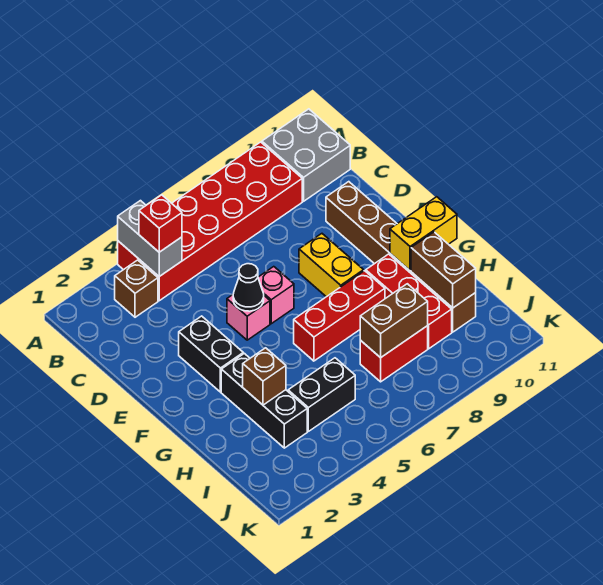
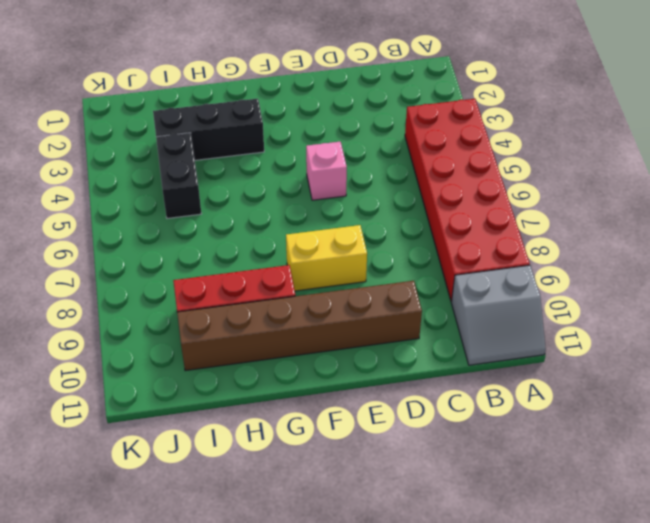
grey slope A10:B11 level 1 top 10 -> grey brick A10:B11 level 1
none -> brown brick B3 level 1
none -> black brick E3:F3 level 1
none -> pink brick E6 level 1

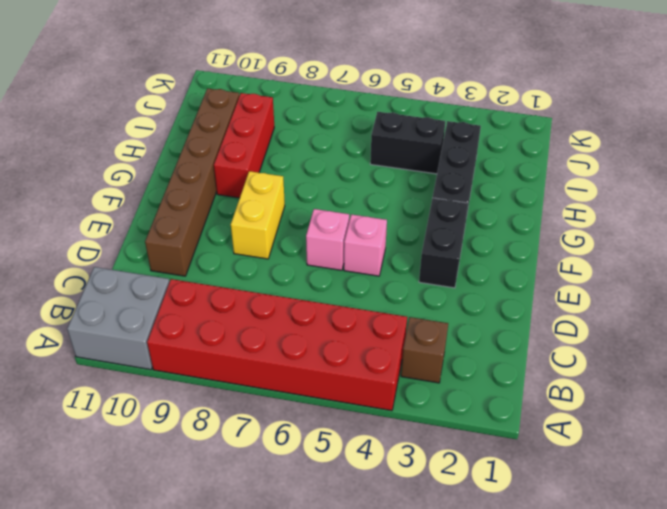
none -> red brick G6:G8 level 1
none -> red brick I7:I8 level 1
none -> grey brick A4:B4 level 2

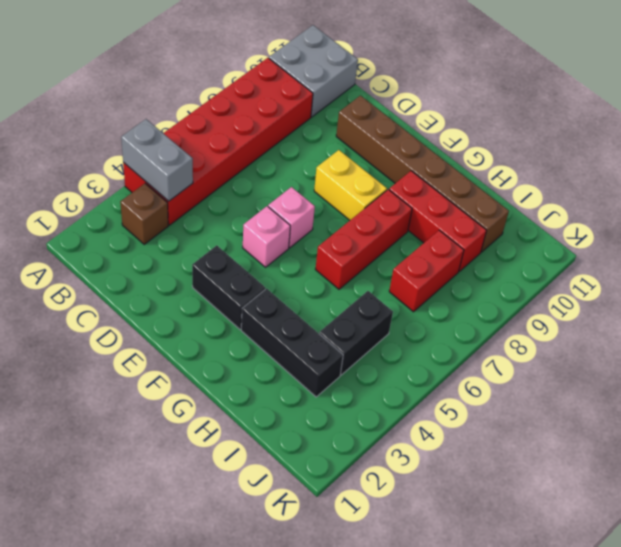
none -> black cone E5 level 2
none -> yellow brick G10:G11 level 2
none -> brown brick H3 level 2

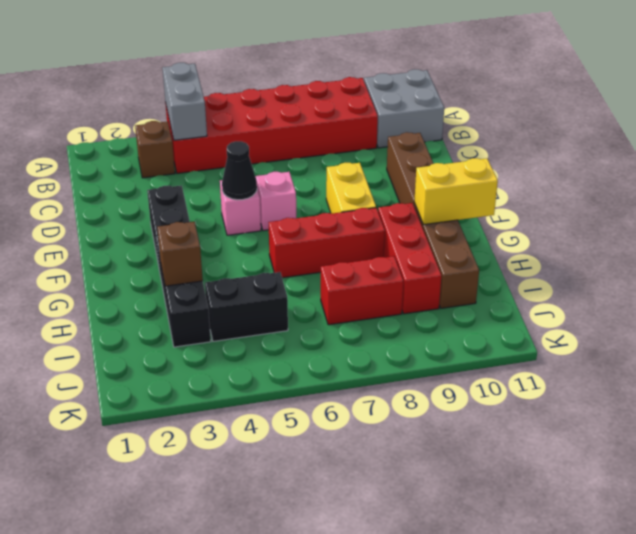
none -> brown brick H10:I10 level 2
none -> brown brick I7:I8 level 2
none -> red brick B4 level 3

